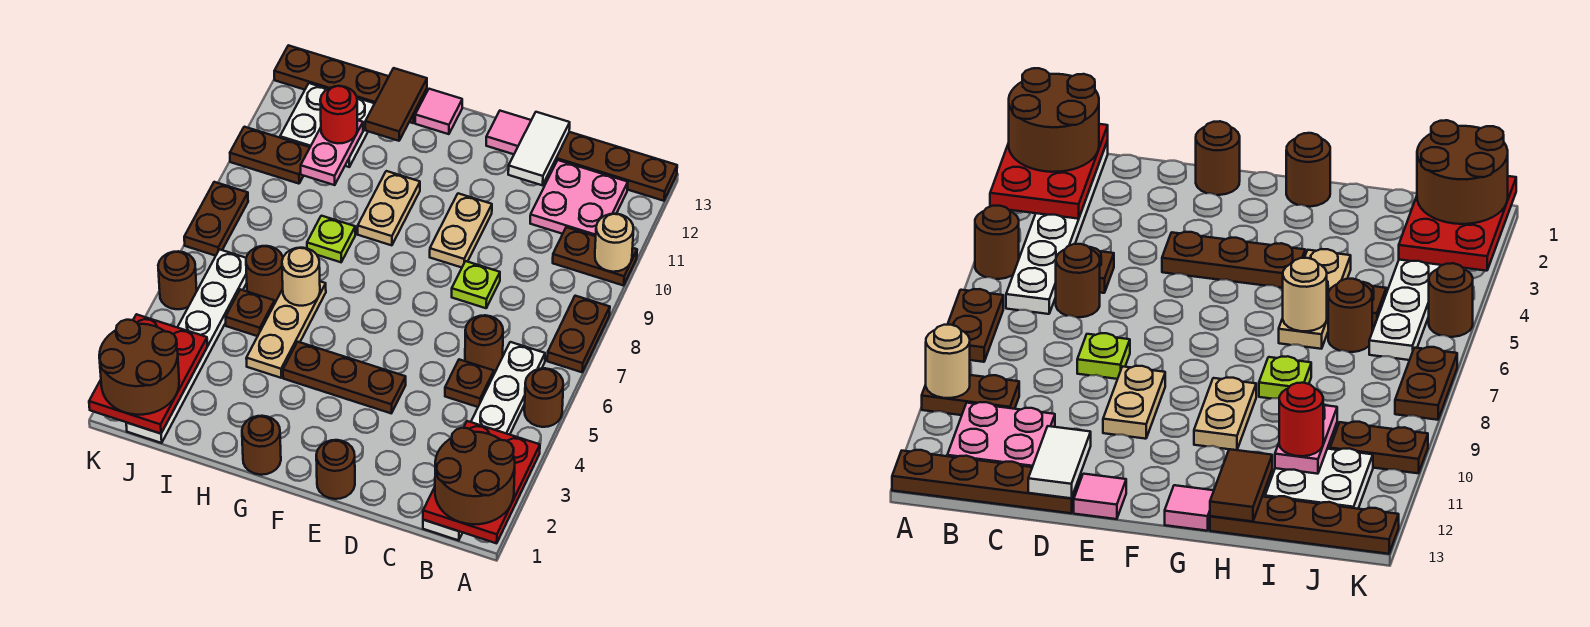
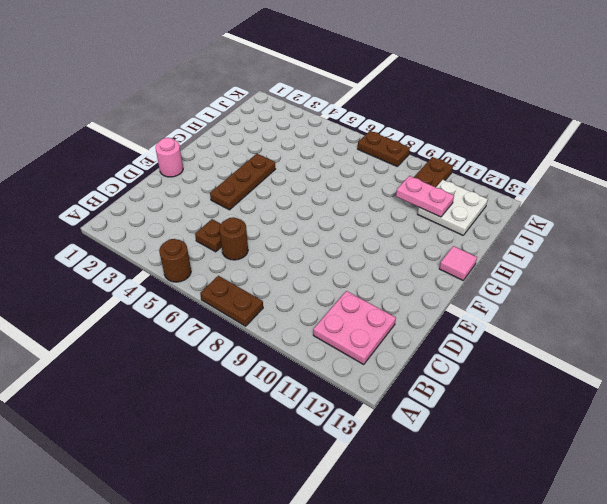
pink round brick E1 level 1 -> brown round brick E1 level 1
none -> brown plate A10:B10 level 1
none -> brown plate A13:D13 level 1
none -> white plate B1:B6 level 1
none -> lime plate D8 level 1

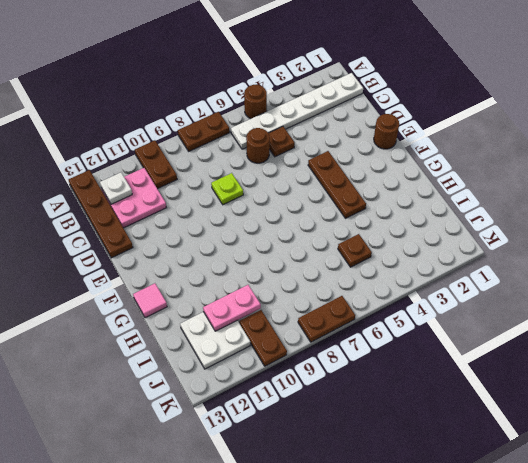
white plate B12 level 2 -> none
none -> tan plate E9:E10 level 1
none -> pink tile E13 level 1
none -> brown round brick G1 level 1
none -> tan plate G9:G10 level 1

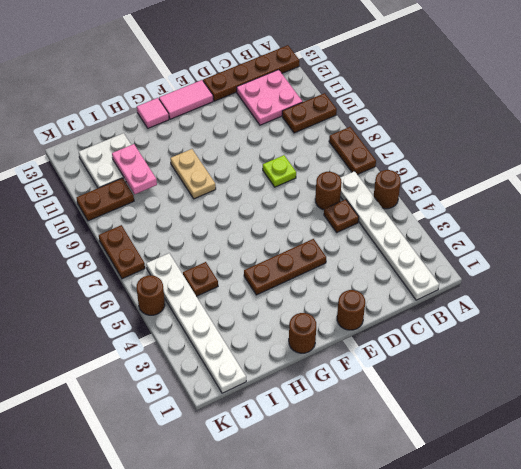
pink tile E13:F13 level 1 -> pink tile E13 level 1
none -> tan plate E9:E10 level 1
none -> tan plate H4:H6 level 1
none -> lime plate H8 level 1
none -> brown plate H13:K13 level 1

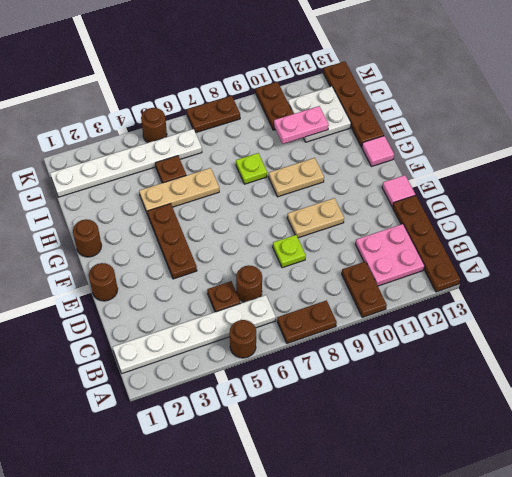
none -> brown round brick I6 level 1
none -> red plate A1:B3 level 2
none -> tan round brick A10 level 2
none -> white tile D12:D13 level 2

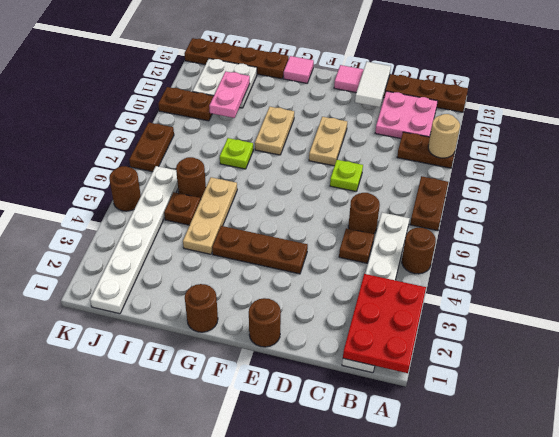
none -> tan round brick H6 level 2
none -> brown tile H12:H13 level 2
none -> red plate J1:K3 level 2
none -> brown round brick A1:B2 level 3

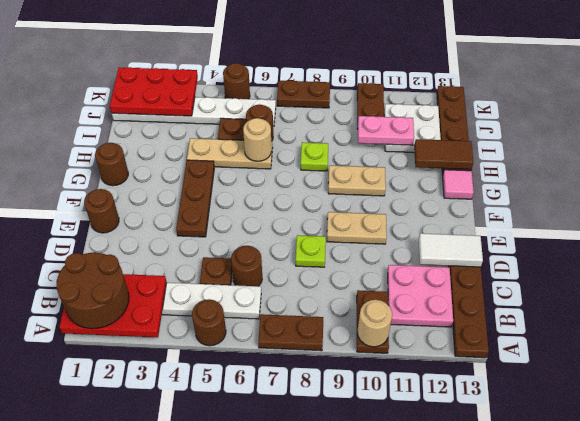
none -> pink tile E13 level 1
none -> red round brick I11 level 3
none -> brown round brick J1:K2 level 3

